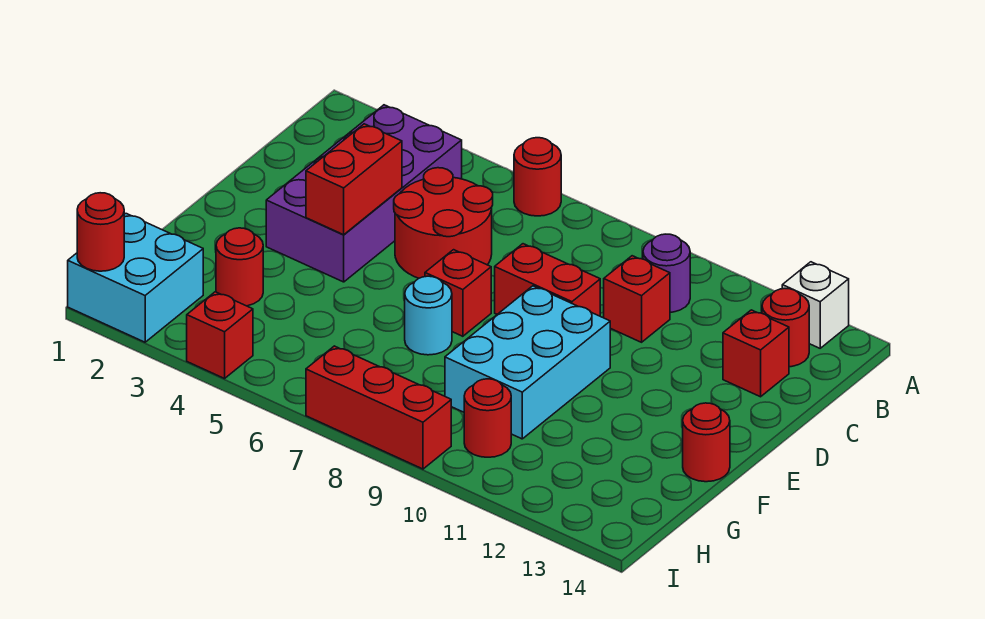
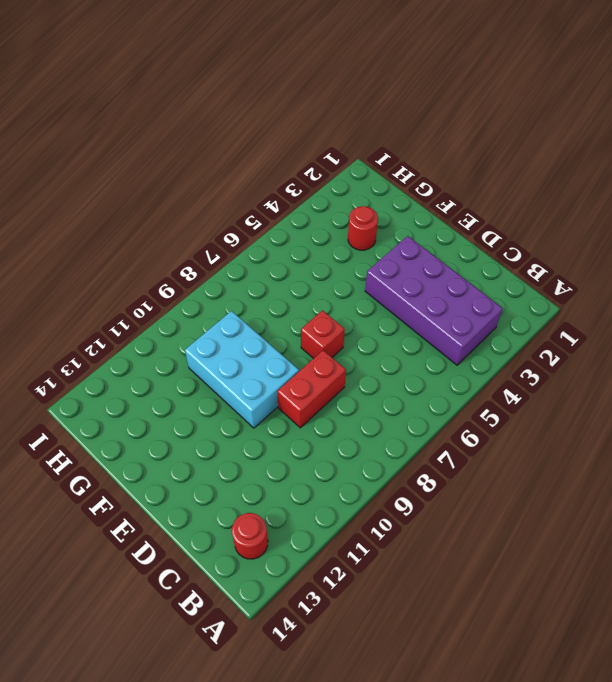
none -> red round brick A6 level 1
none -> white brick A13 level 1
none -> purple round brick B10 level 1

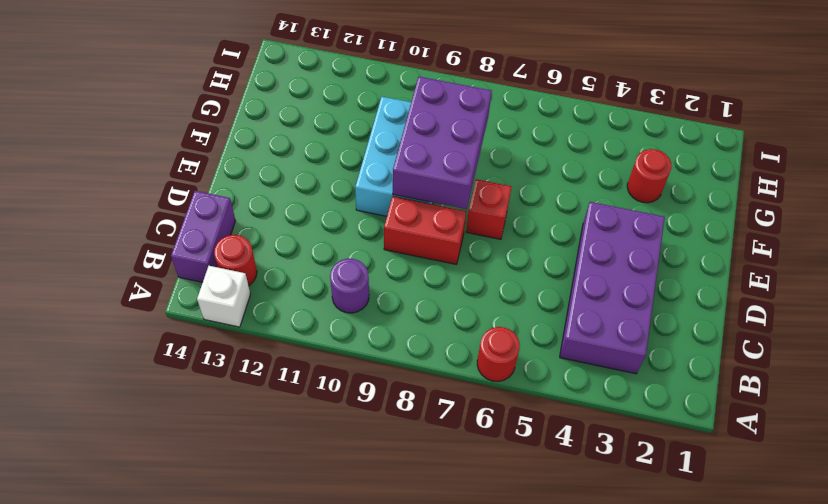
purple brick B14:C14 level 1 -> none
purple brick E8:G9 level 2 -> none
none -> red round brick C5:D6 level 1
none -> red brick C10 level 1
none -> red brick C13 level 1

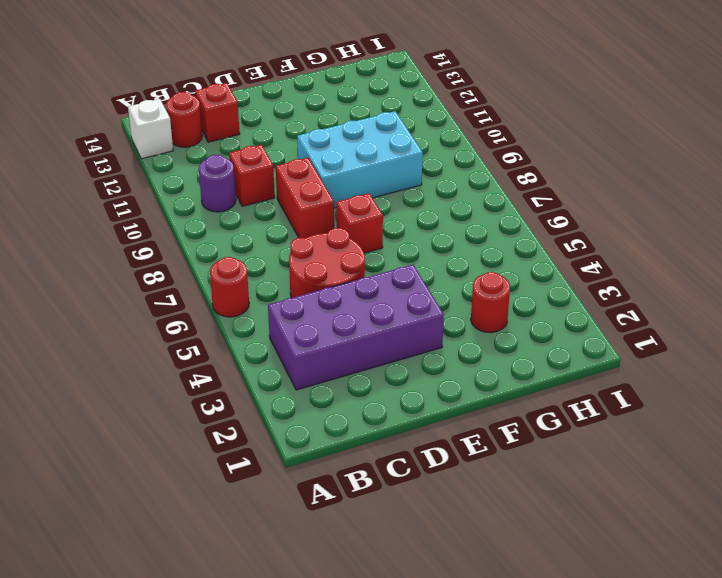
none -> cyan round brick F7 level 1
none -> red round brick F14 level 1
none -> cyan brick H1:I2 level 1

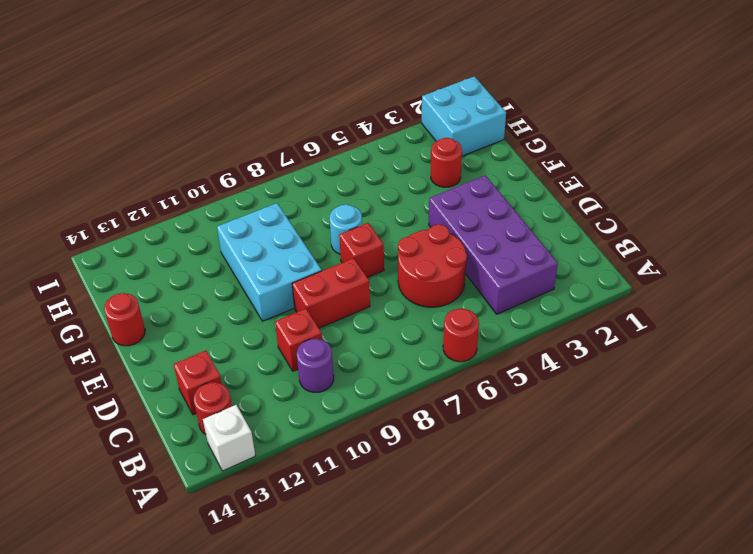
none -> red round brick H10 level 1
none -> red brick I4 level 1
none -> red brick I7:I9 level 1

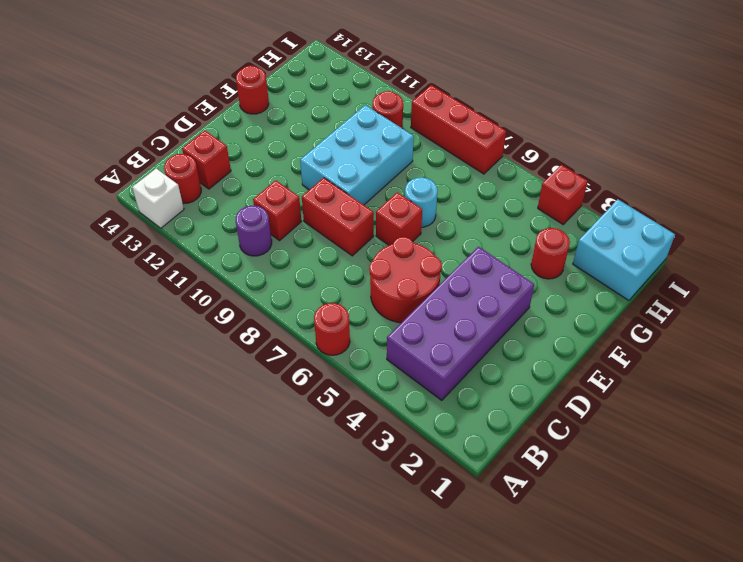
none -> red brick D4:E4 level 2
none -> red round brick I1 level 2

